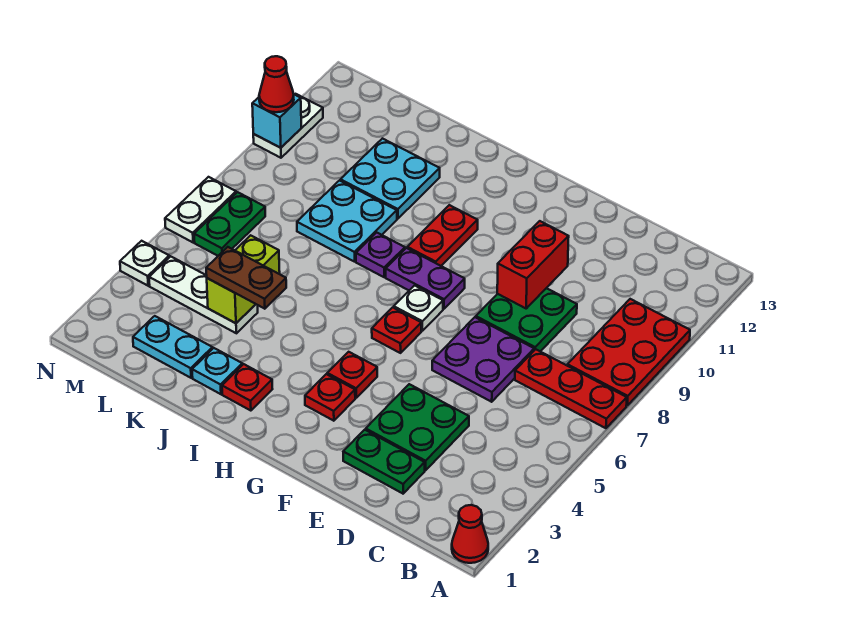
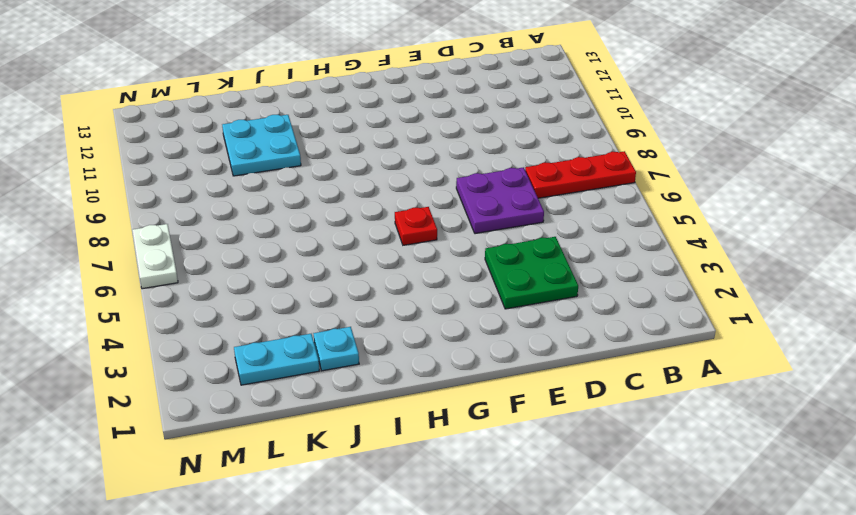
none -> red cone A1 level 1
none -> red plate A8:B10 level 1
none -> green plate D2:E2 level 1

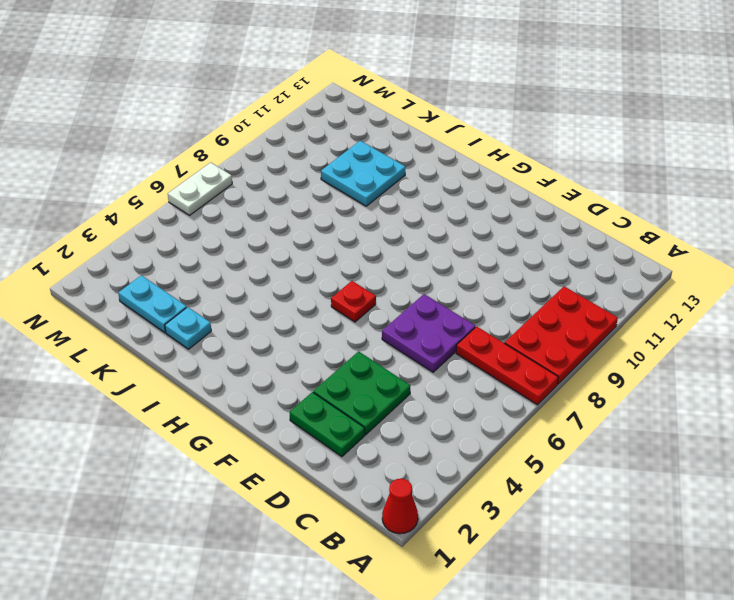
none -> green plate D8:E9 level 1
none -> red plate G3 level 1
none -> red plate G4 level 1

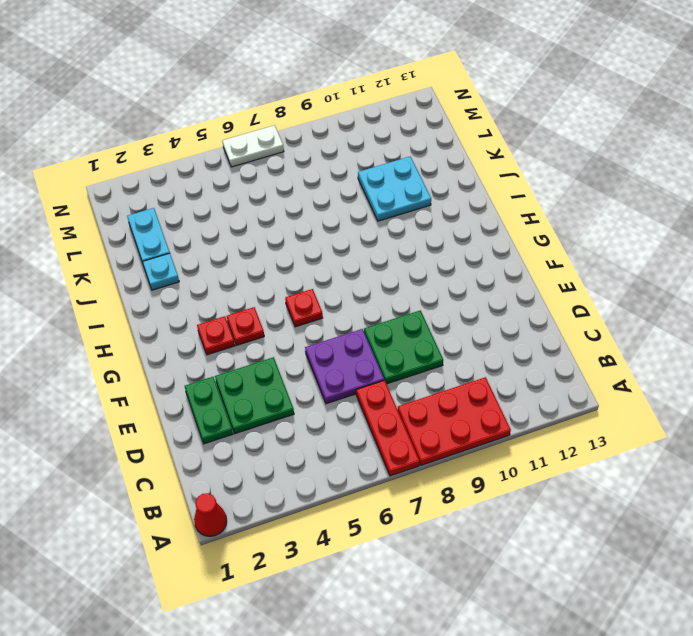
none -> white plate G7 level 1
none -> purple plate G8:H8 level 1
none -> red plate H9:H10 level 1

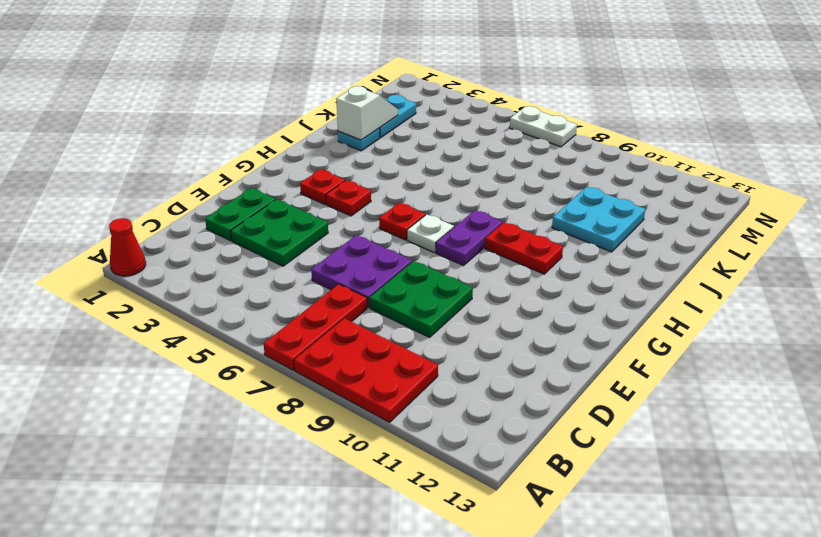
white slope J2:K2 level 2 top J -> none
none -> red plate I2 level 1
none -> purple plate I8 level 1
none -> cyan plate J8:K9 level 1

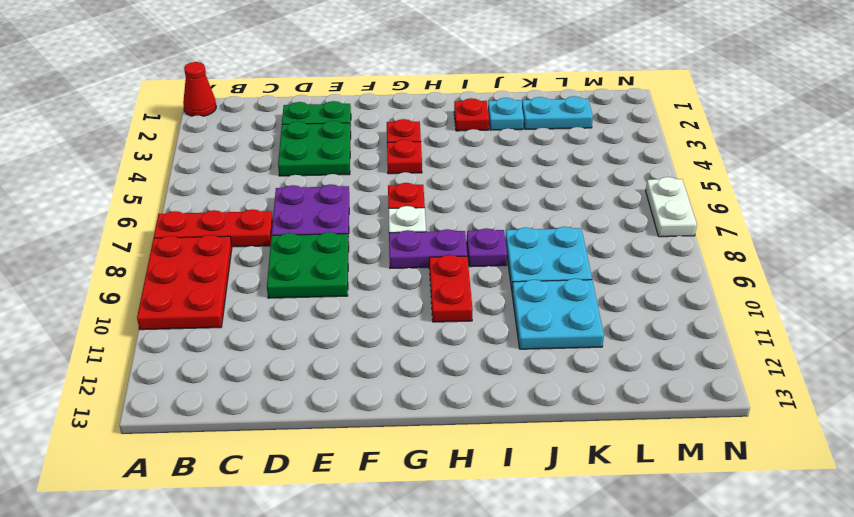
none -> white plate K4:M4 level 1
none -> green plate M6:M7 level 1
none -> white plate N4 level 1

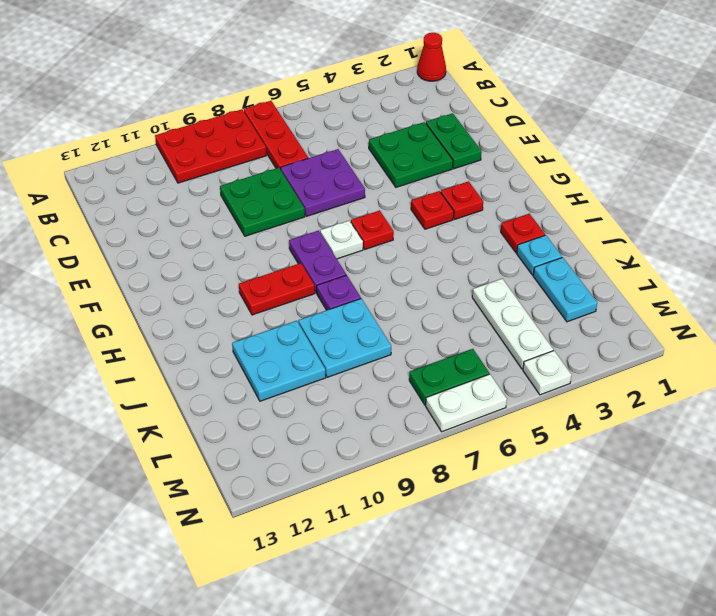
none -> white plate N10:N11 level 1
none -> red brick E9:E10 level 2
none -> lime brick K4:K5 level 2

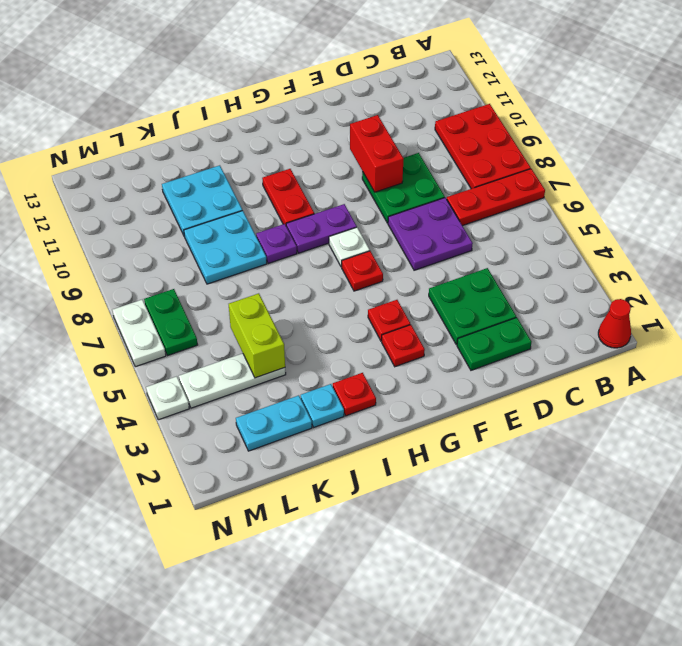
none -> white plate N10:N11 level 1
none -> cyan brick N10 level 2
none -> brown plate J4:K4 level 3

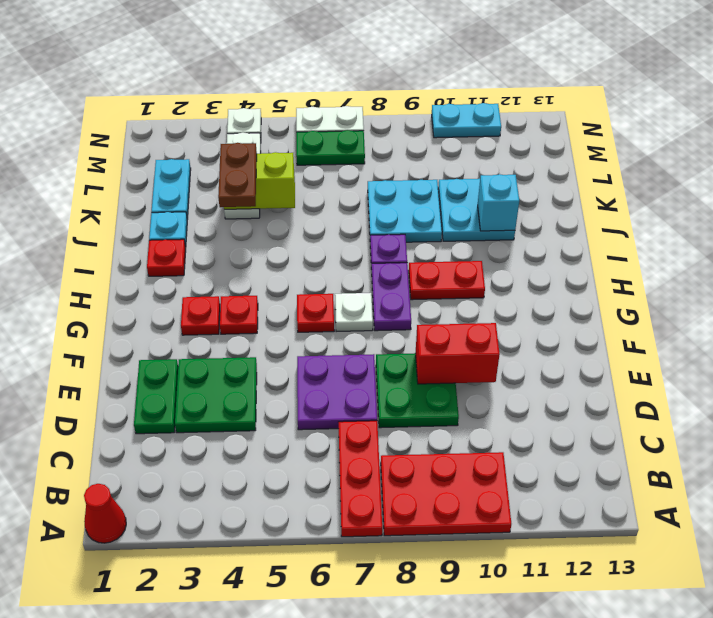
cyan brick J11 level 2 -> cyan brick N10 level 2
cyan plate N10:N11 level 1 -> white plate N10:N11 level 1
none -> red cone N10 level 3

